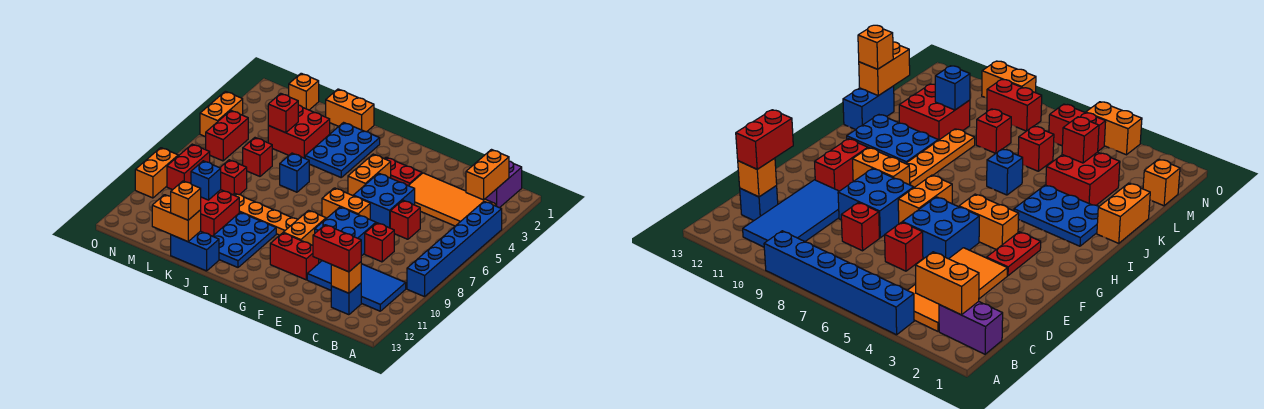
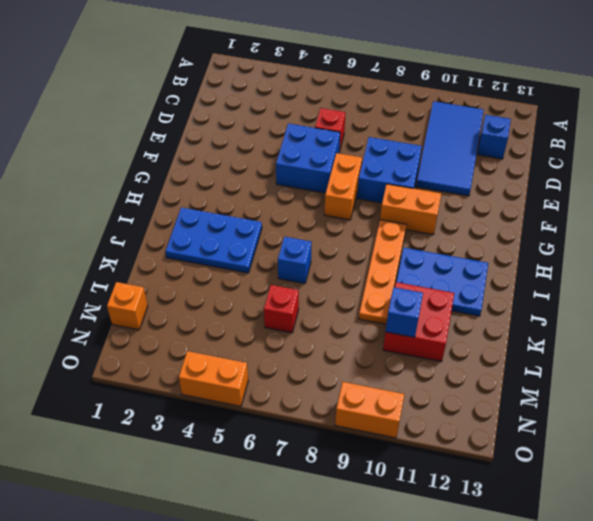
none -> blue brick A4:A9 level 1
none -> purple brick B1:B2 level 1
none -> orange tile B3:E4 level 1
none -> red brick D8 level 1

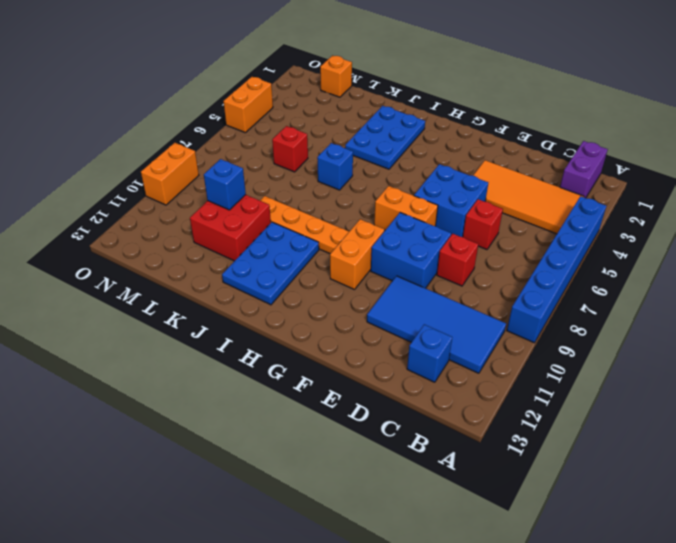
none -> red plate F3:G3 level 1
none -> red brick F11:G11 level 1
none -> orange brick G4:G5 level 1
none -> orange brick J1:K1 level 1

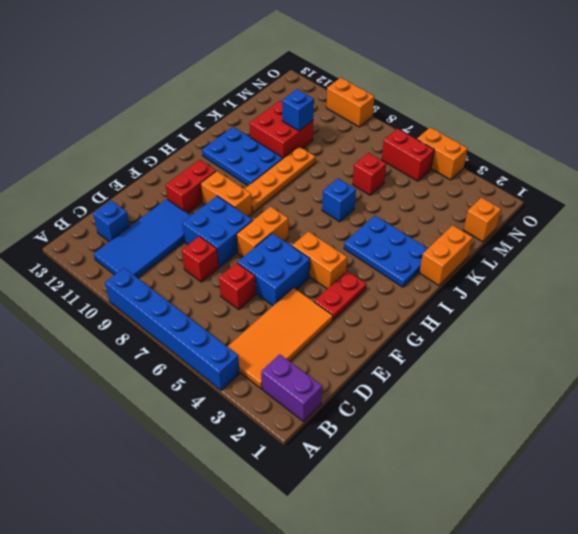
none -> blue brick J13:K13 level 1
none -> red brick K3:L4 level 1
none -> red brick L8 level 1
none -> red brick N8:N9 level 1

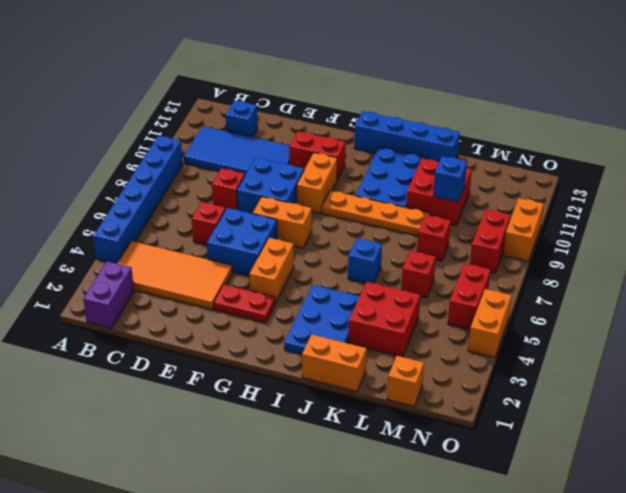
blue brick H13:K13 level 1 -> blue brick J13:K13 level 1
none -> orange brick B2:B3 level 2
none -> orange brick C12 level 2
none -> orange brick K13:L13 level 2
none -> red brick L4 level 2

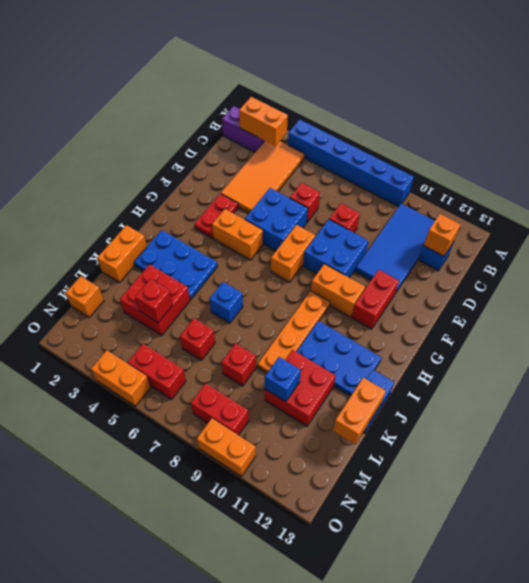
none -> red brick C12:D12 level 3
none -> orange brick K13 level 3

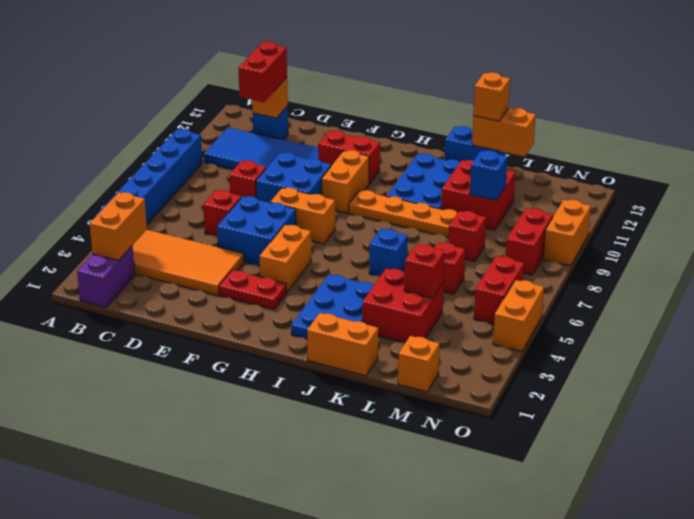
red brick C11:C12 level 3 -> red brick C12:D12 level 3

